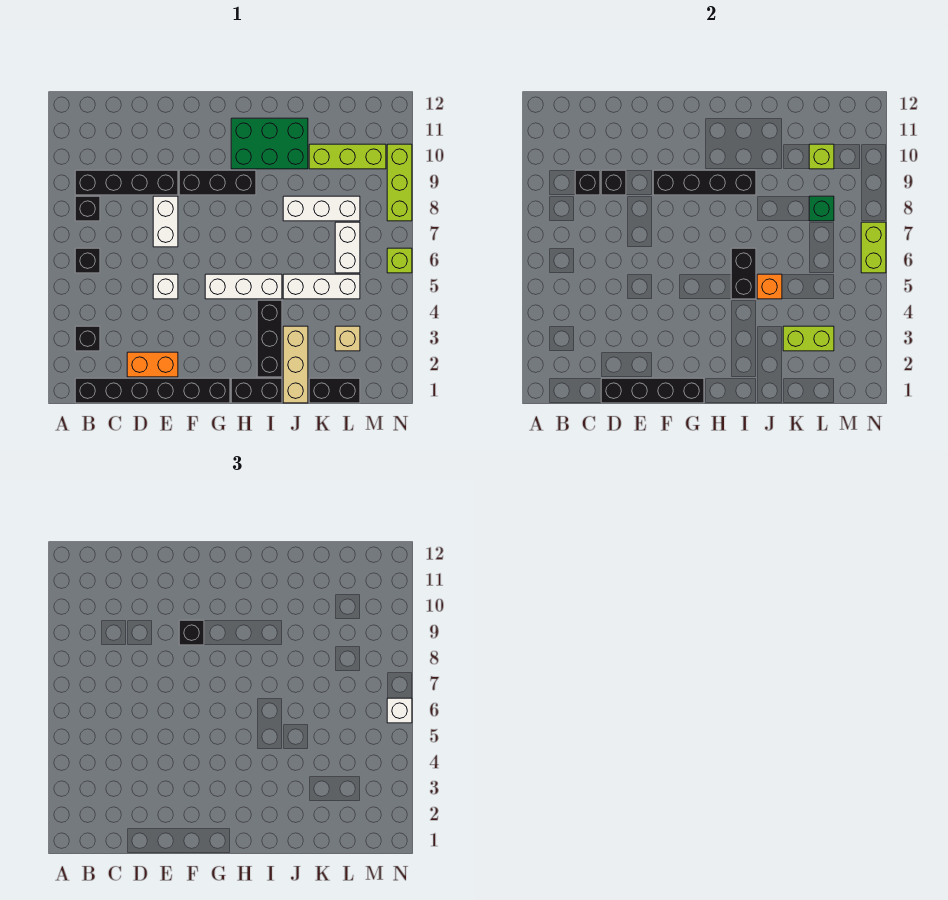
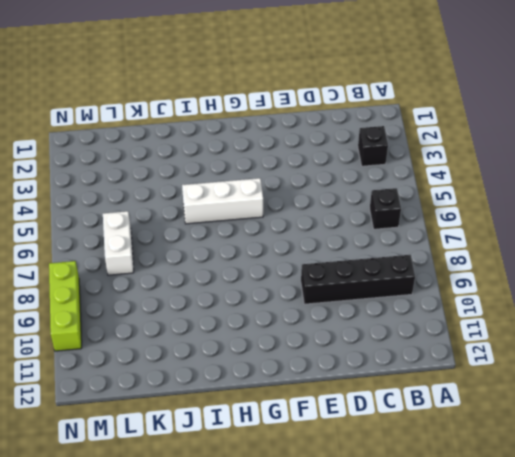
none -> black brick B1:G1 level 1
none -> black brick B8 level 1
none -> orange brick D2:E2 level 1
none -> white brick E5 level 1

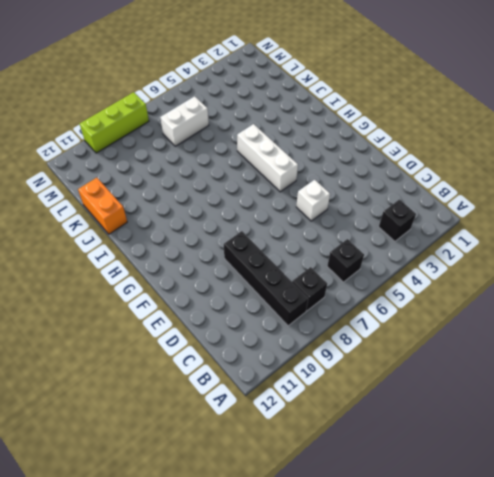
orange brick J12:K12 level 1 -> orange brick D2:E2 level 1
none -> black brick B1:G1 level 1
none -> white brick E7:E8 level 1
none -> black brick F9:H9 level 1
none -> black brick H1:I1 level 1

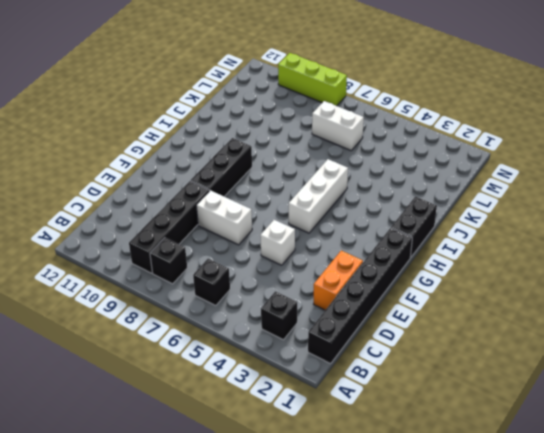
none -> green brick H10:J11 level 1
none -> black brick I2:I4 level 1
none -> tan brick J1:J3 level 1
none -> white brick J5:L5 level 1

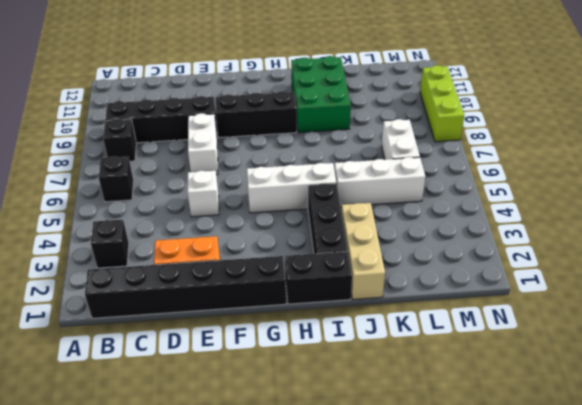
green brick I9:J11 level 1 -> green brick H10:J11 level 1
none -> white brick J8:L8 level 1
none -> black brick K1:L1 level 1
none -> lime brick K10:M10 level 1
none -> tan brick L3 level 1

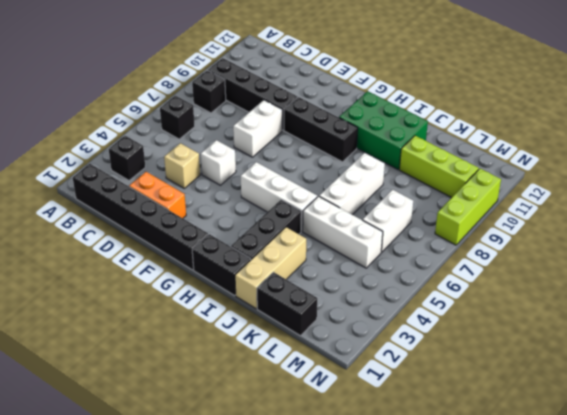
tan brick D4 level 1 -> tan brick L3 level 1
white brick J6:J8 level 1 -> white brick J8:L8 level 1
none -> lime brick N6 level 1
none -> black brick C9 level 2
none -> black brick D1:G1 level 2
none -> black brick D9 level 2

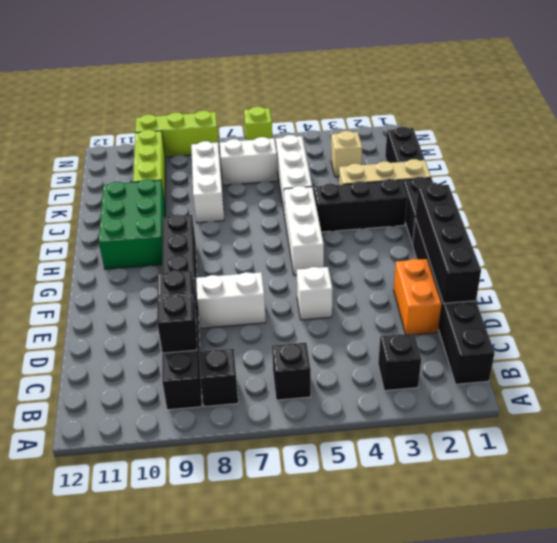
none -> black brick F9:I9 level 2
none -> black brick I5:I6 level 2
none -> orange brick J5 level 2
none -> lime brick K3:L3 level 2

